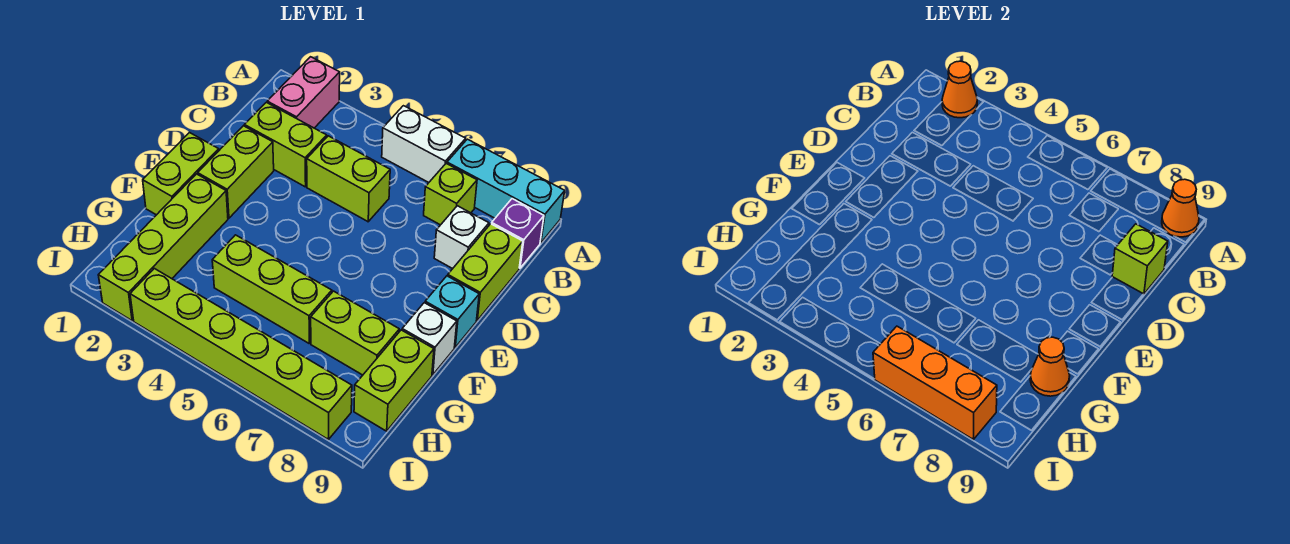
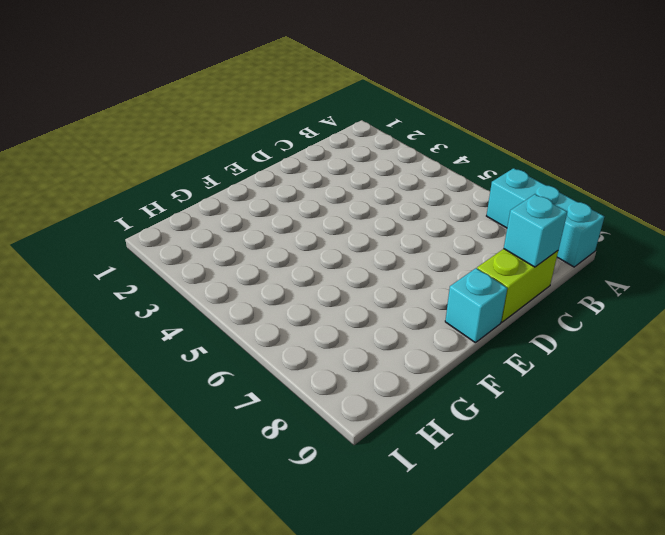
cyan brick C9 level 2 -> lime brick C9 level 2
none -> pink brick A2:B2 level 1
none -> white brick A5:A6 level 1
none -> lime brick B7 level 1

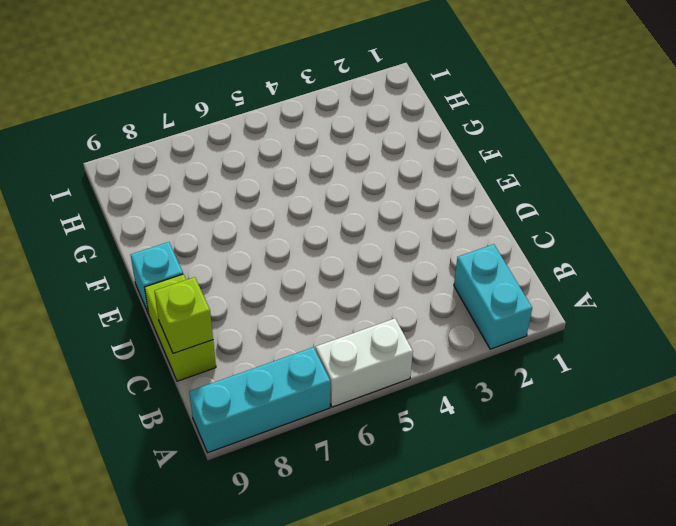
cyan brick A2:B2 level 1 -> pink brick A2:B2 level 1
none -> lime brick B7 level 1
none -> purple brick B9 level 1
none -> lime brick C2:C3 level 1

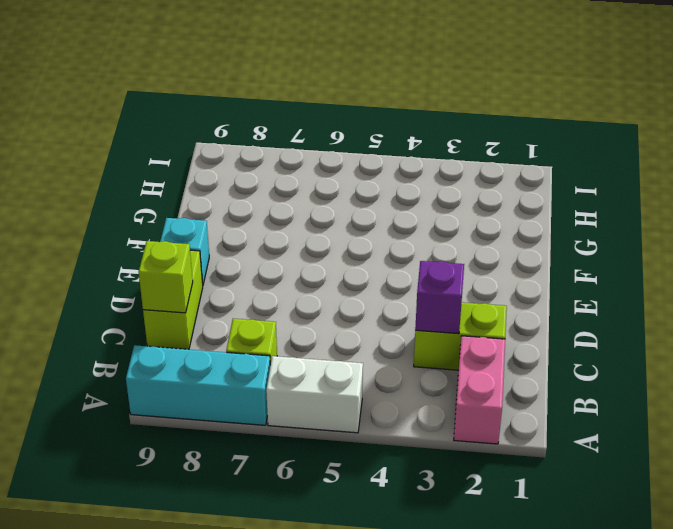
purple brick C3 level 2 -> purple brick B9 level 1
none -> lime brick C4:C5 level 1
none -> white brick C8 level 1
none -> lime brick D2:E2 level 1

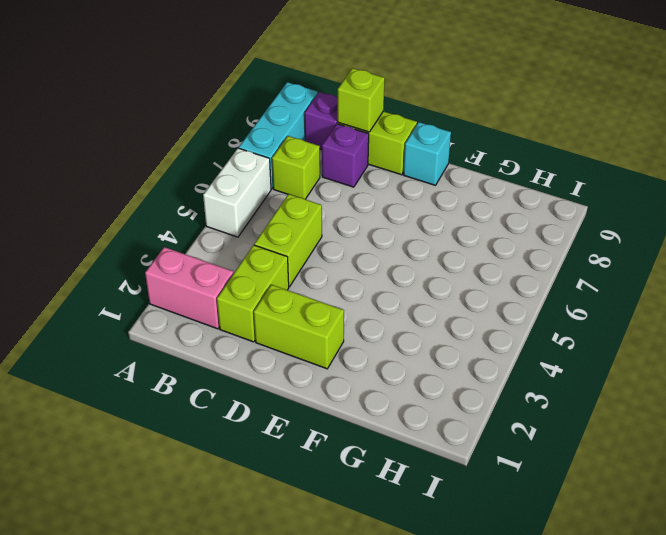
purple brick C8 level 1 -> white brick C8 level 1
none -> lime brick E1:F1 level 1
none -> lime brick F2:I2 level 1
none -> white brick F9 level 1

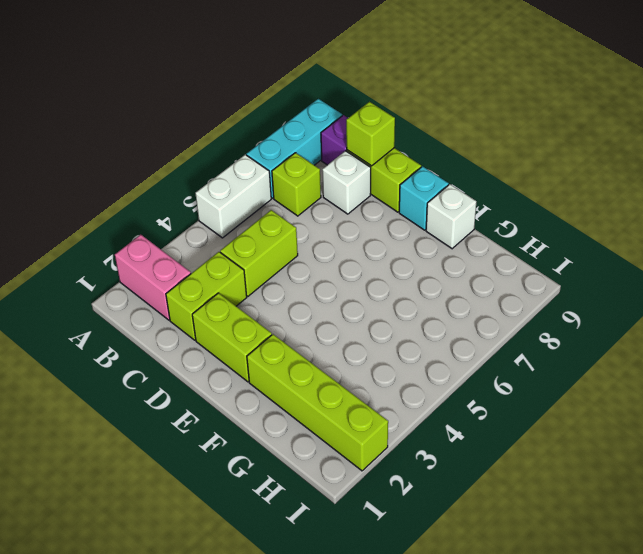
none -> lime brick E1:F1 level 1
none -> lime brick G4:G6 level 1
none -> lime brick G7:G8 level 1

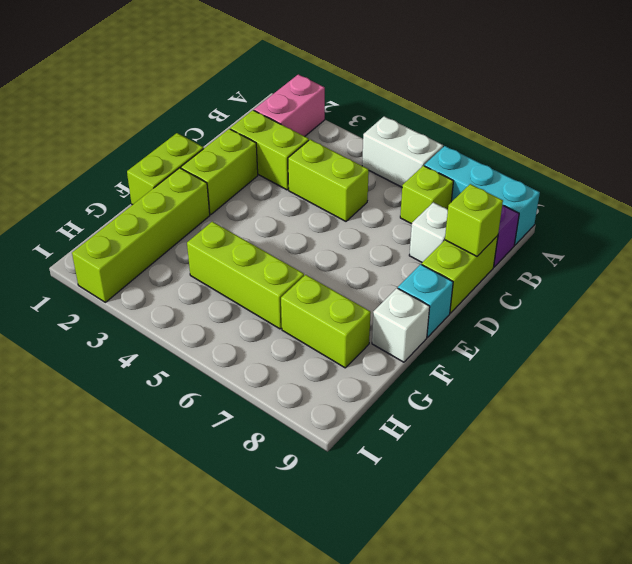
none -> lime brick G9:H9 level 1
none -> lime brick I3:I8 level 1
none -> orange cone A2 level 2

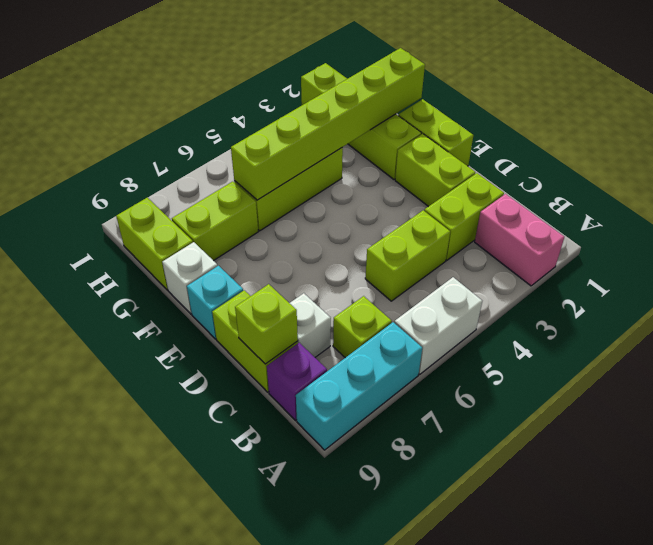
lime brick G1:G6 level 2 -> lime brick I3:I8 level 1
none -> orange cone A2 level 2
none -> orange cone A9 level 2
none -> orange cone G9 level 2

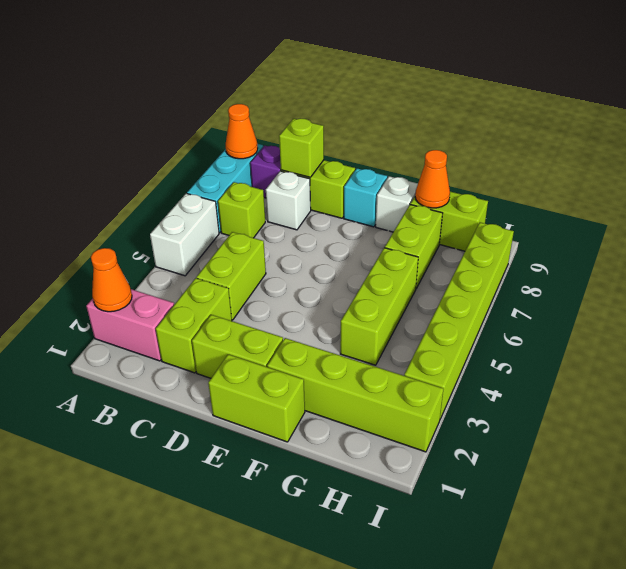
none -> orange brick I6:I8 level 2

